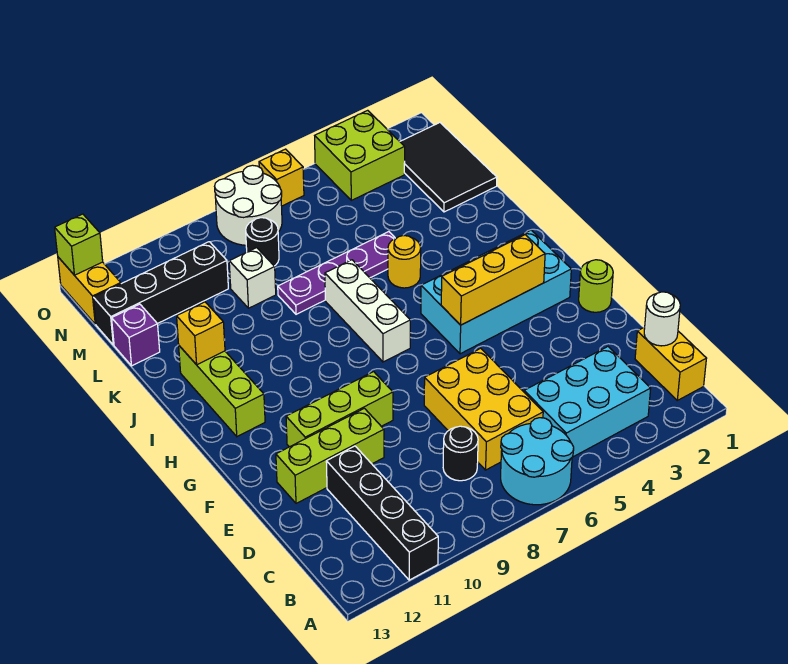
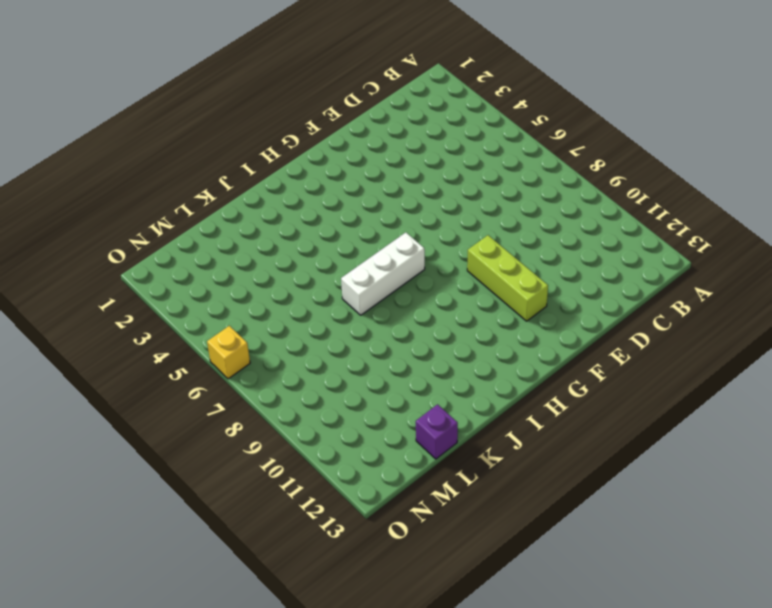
none -> cyan round brick A6:B7 level 1
none -> black brick A11:D11 level 1
none -> yellow brick B1:C1 level 1

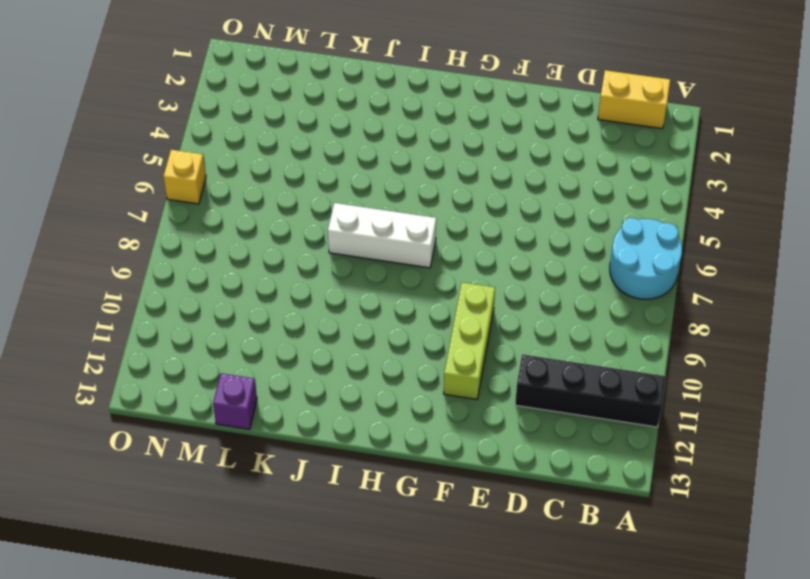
none -> cyan brick B3:C5 level 1
none -> yellow brick C6:E7 level 1
none -> black round brick C8 level 1

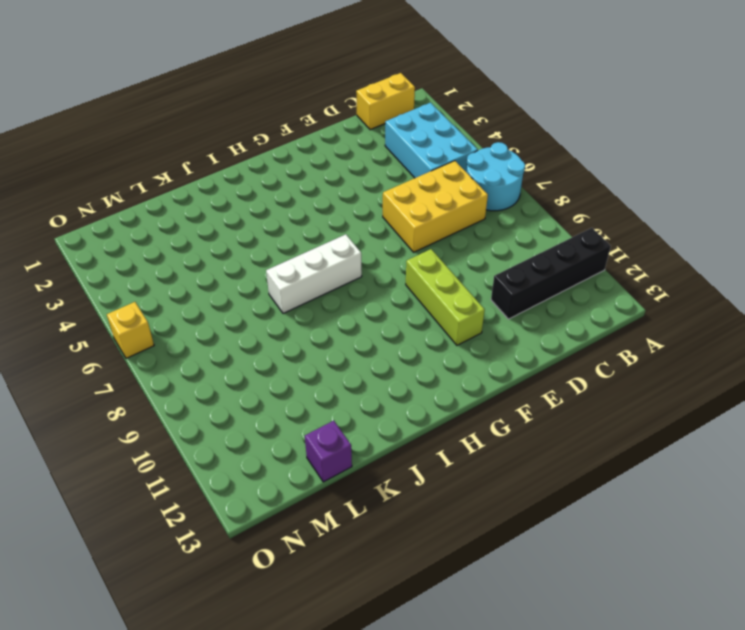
none -> black round brick C8 level 1
none -> lime brick E10:E12 level 1
none -> lime round brick F1 level 1

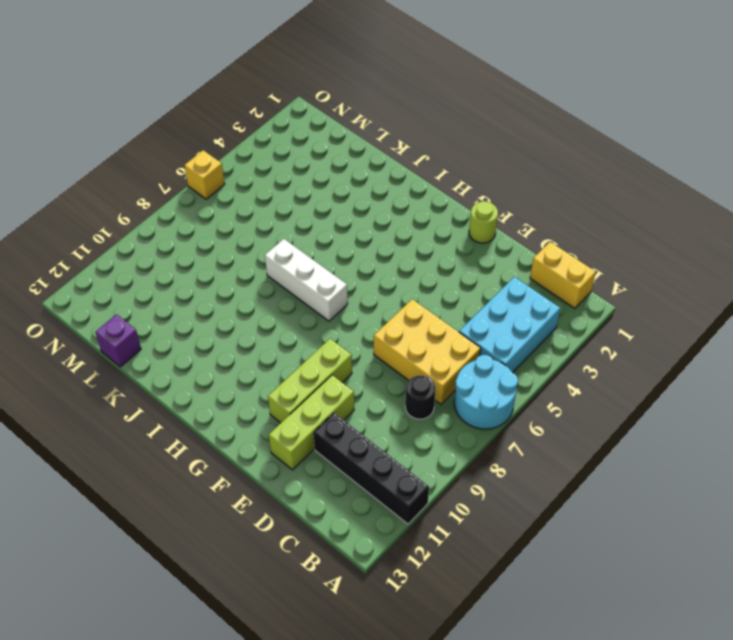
none -> cyan brick G2:H5 level 1
none -> lime brick H12:J12 level 1
none -> yellow round brick J5 level 1

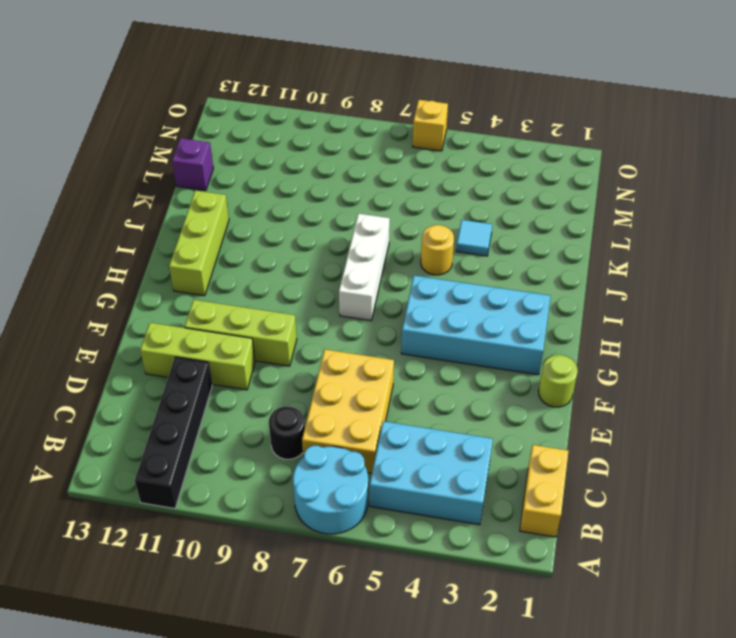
cyan tile K4 level 1 -> none
none -> purple plate K5:K8 level 1
none -> black tile L1:N2 level 1
none -> white brick L9 level 1

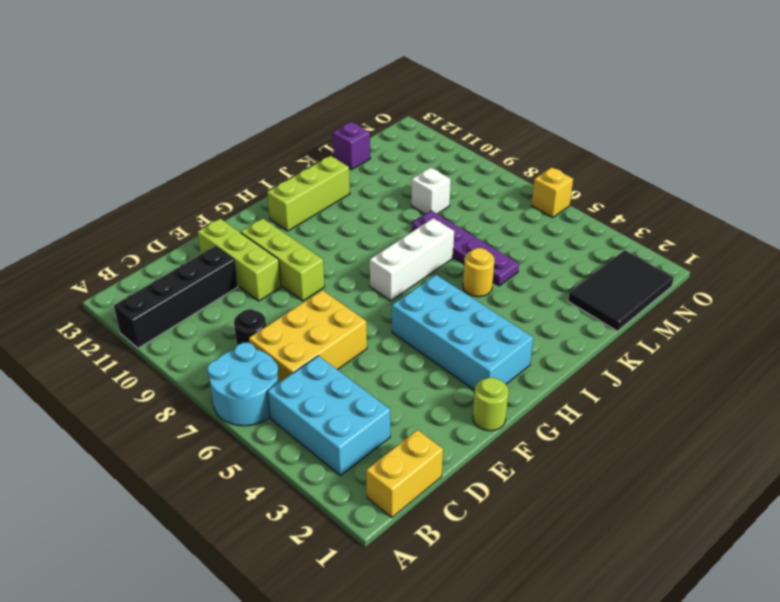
none -> black round brick M8 level 1
none -> black brick M10:M13 level 1
none -> lime brick N3:O4 level 1

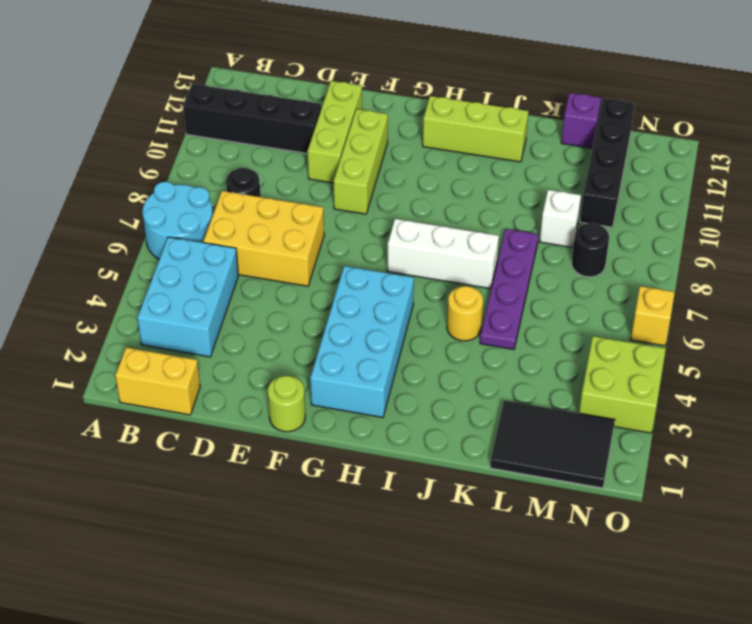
none -> white round brick N7:O8 level 1
none -> yellow brick N13:O13 level 1
none -> white round brick C1 level 2

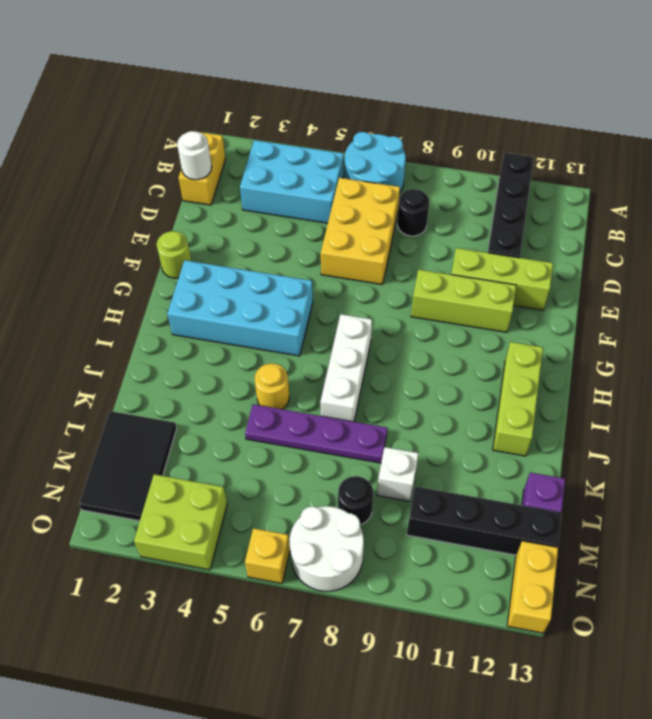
none -> yellow brick G3:G5 level 2
none -> yellow brick J12 level 2
none -> lime brick O13 level 2

